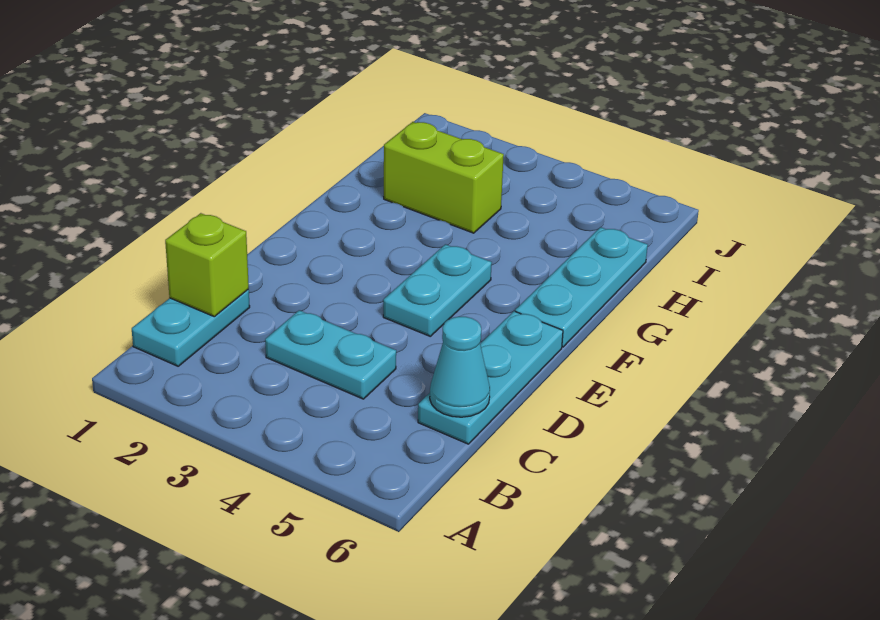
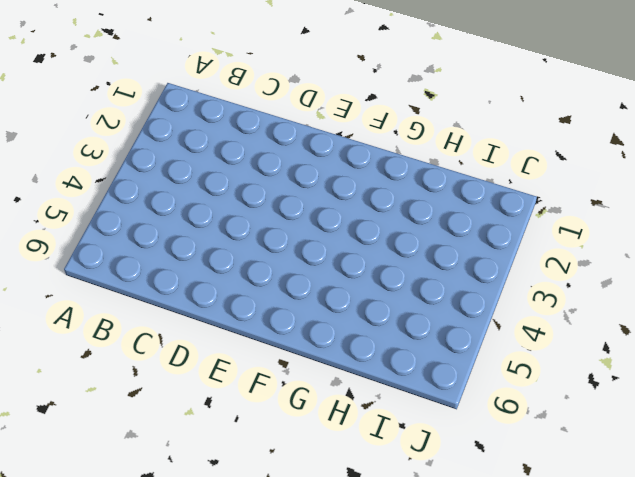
none -> cyan plate B1:C1 level 1
none -> cyan plate C3:C4 level 1

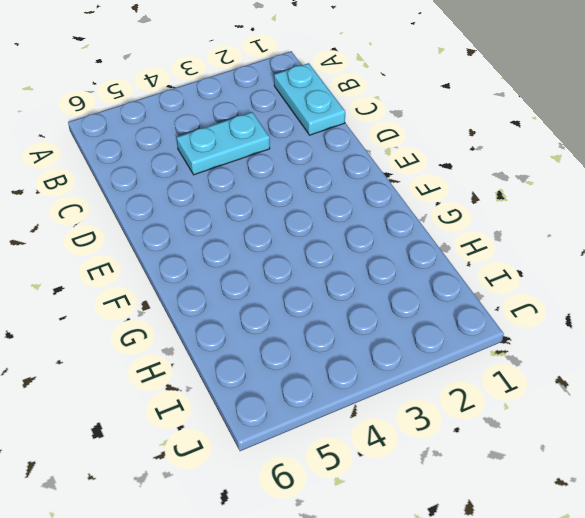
none -> cyan plate C6:E6 level 1
none -> cyan plate E4:F4 level 1

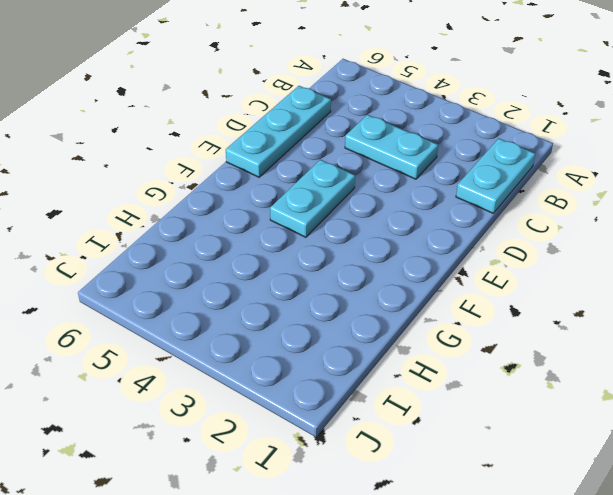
none -> cyan plate F6:H6 level 1
none -> lime brick H2:H3 level 1

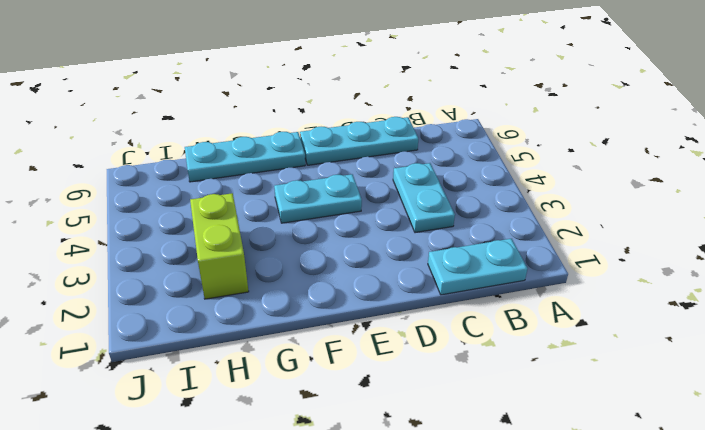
none -> lime brick C1 level 2
none -> cyan cone C6 level 2

